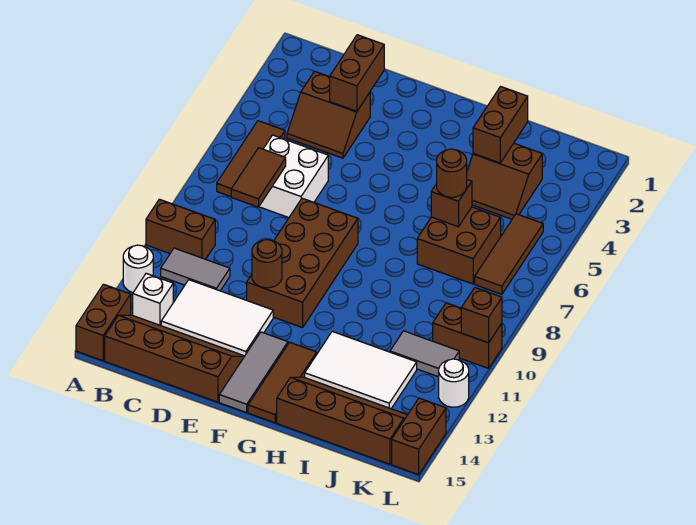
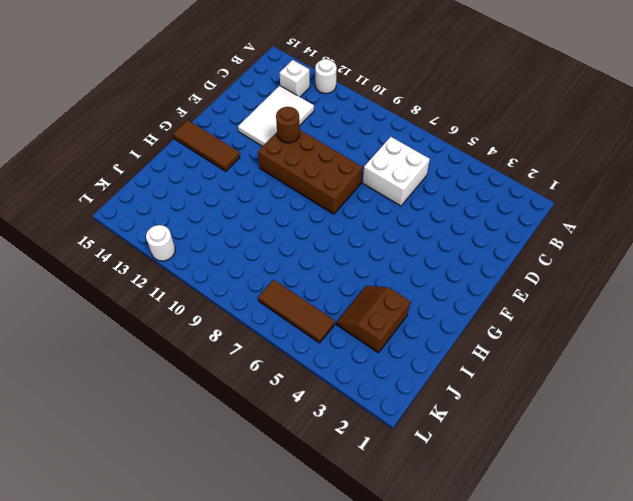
none -> brown brick A10:B10 level 1
none -> brown brick A14:A15 level 1
none -> brown tile B5:B7 level 1

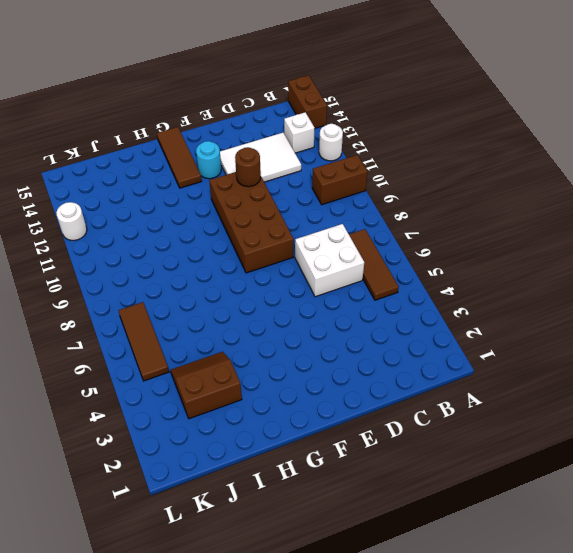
cyan round brick F13 level 1 -> grey tile F13:F15 level 1
none -> grey tile B11:C11 level 1
none -> brown slope B14:E15 level 1 top 15
none -> brown slope C3:D4 level 1 top 3

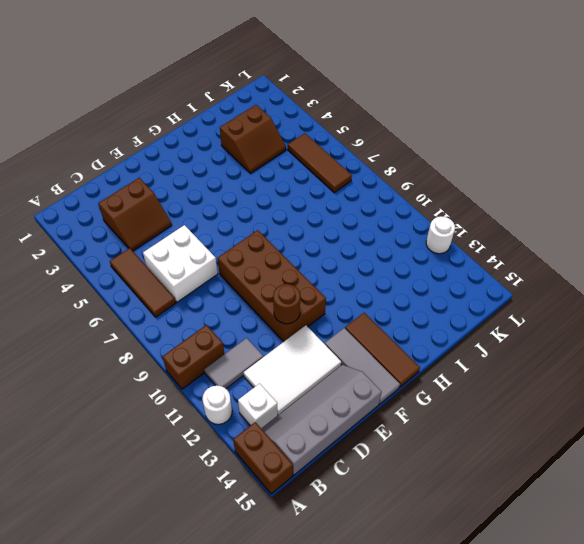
grey slope B14:E15 level 1 top 15 -> brown slope B14:E15 level 1 top 15
none -> white tile H12:J13 level 1
none -> brown slope H14:K15 level 1 top 15
none -> brown brick I6:J7 level 1

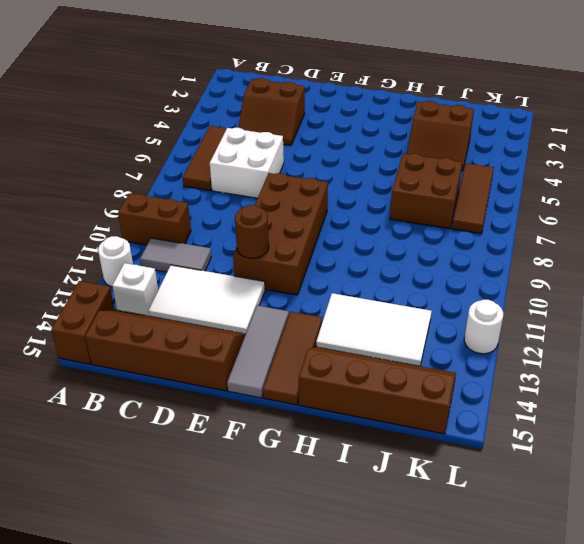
none -> grey tile J11:K11 level 1
none -> brown brick K10:L10 level 1
none -> brown brick L14:L15 level 1

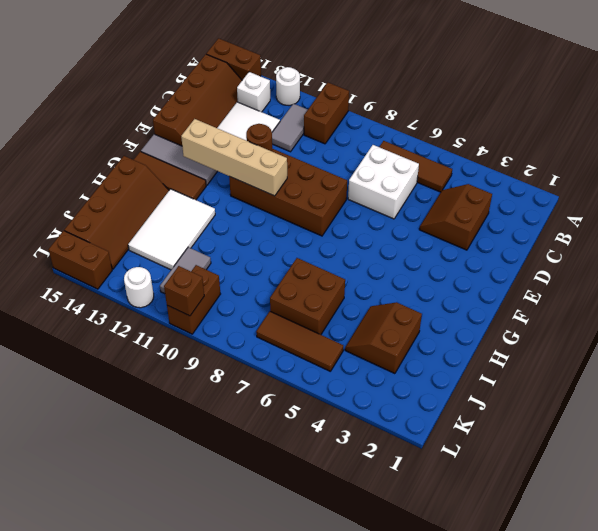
tan brick F10:F13 level 2 -> none
none -> brown tile C7:C8 level 2
none -> brown brick D2:D3 level 2
none -> brown brick I2:I3 level 2

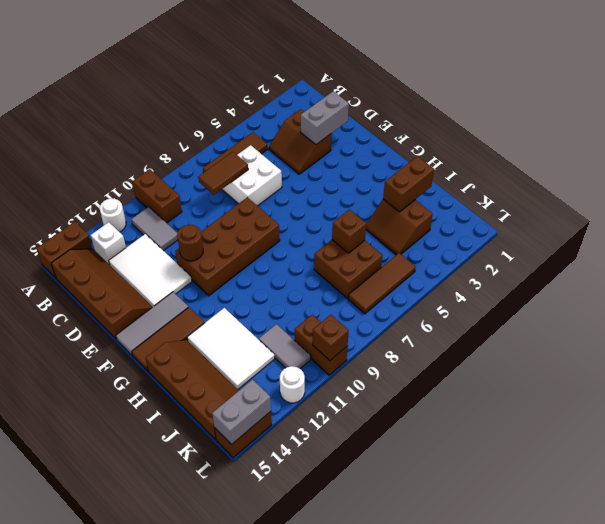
grey brick D2:D3 level 2 -> brown brick D2:D3 level 2
grey brick L14:L15 level 2 -> none
none -> brown round brick I6 level 3

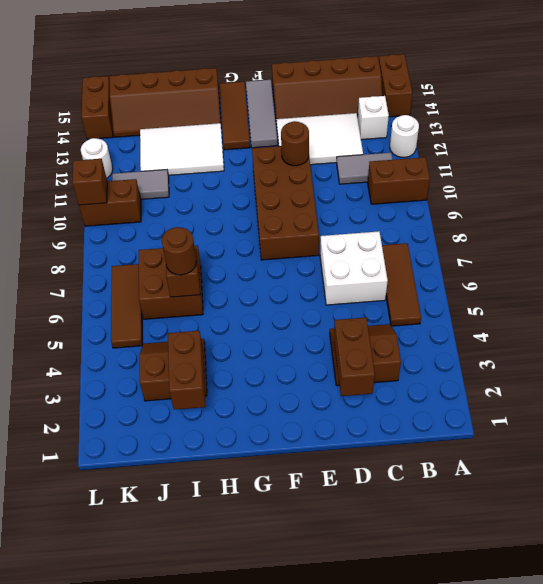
none -> brown tile C7:C8 level 2

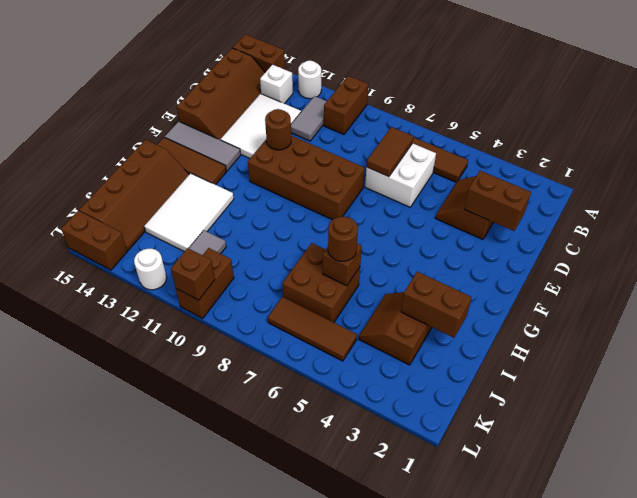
brown tile C7:D7 level 2 -> brown tile C7:C8 level 2

